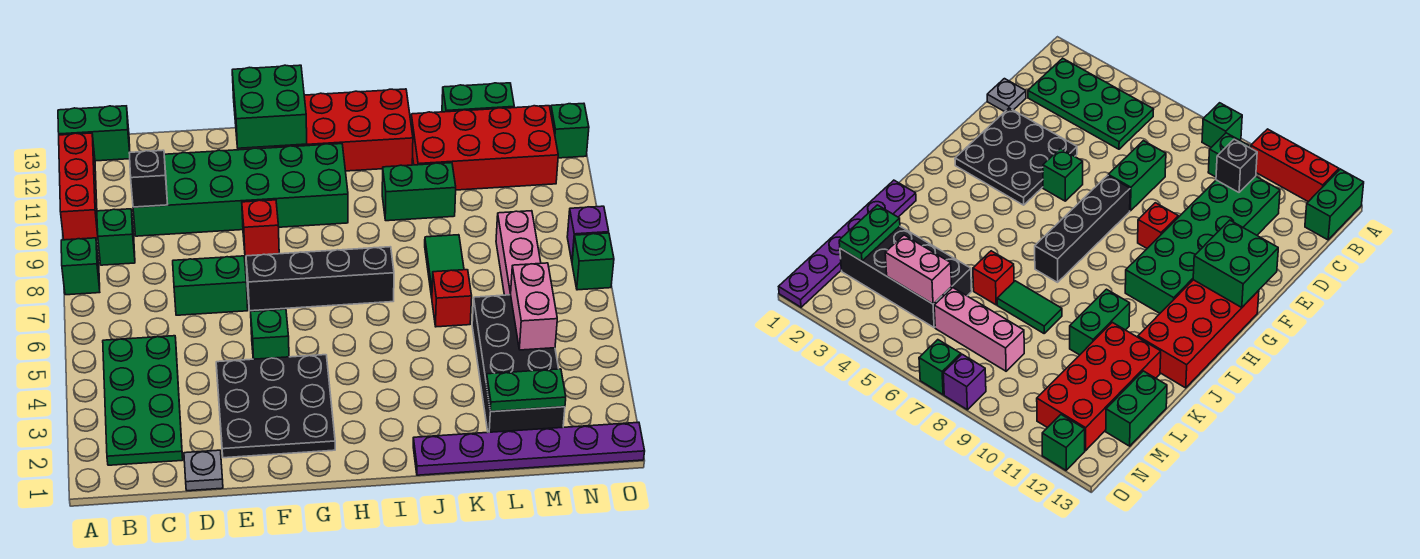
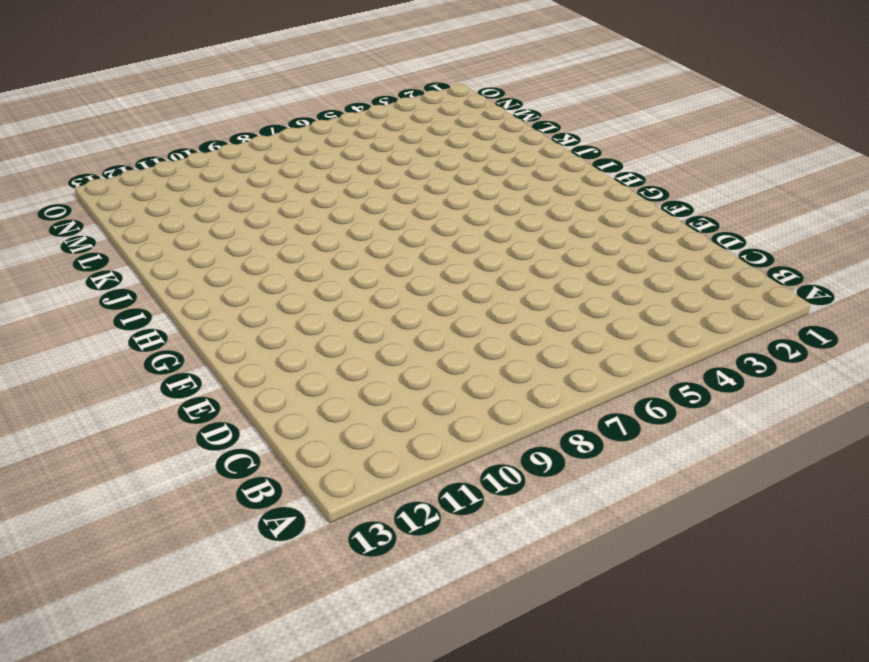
none -> green brick A8 level 1
none -> red brick A10:A12 level 1
none -> green brick A13:B13 level 1

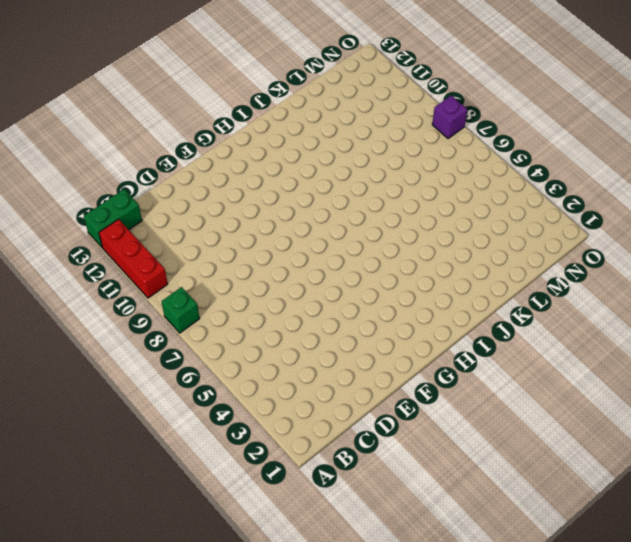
none -> green plate B2:C5 level 1
none -> green brick B9 level 1
none -> green brick C10:H11 level 1

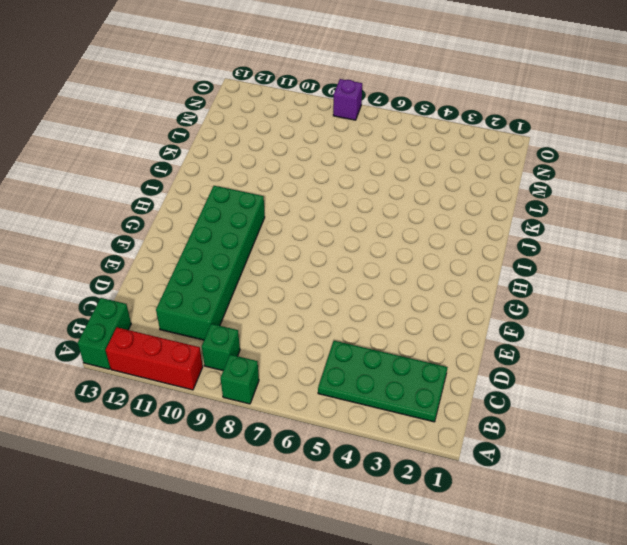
none -> grey plate D1 level 1
none -> green brick D7:E7 level 1
none -> black plate E2:G4 level 1

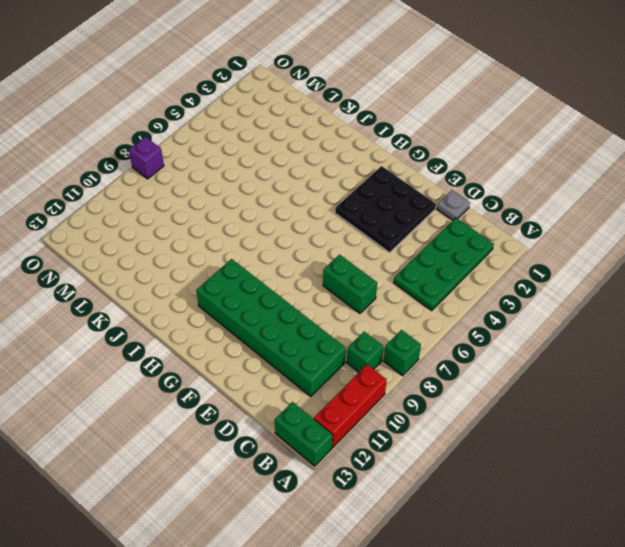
none -> green brick F5 level 1
none -> black brick F7:I7 level 1
none -> red brick F9 level 1

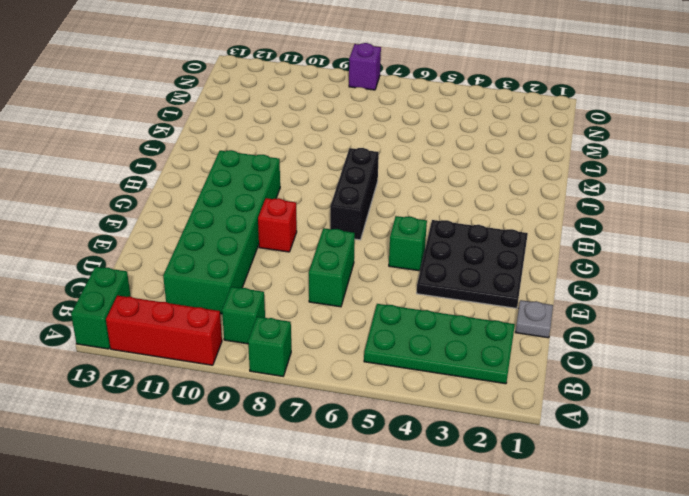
black brick G7:I7 level 1 -> black brick F7:I7 level 1
none -> red brick G12:J13 level 1
none -> purple plate J1:O1 level 1
none -> green brick J10:K10 level 1

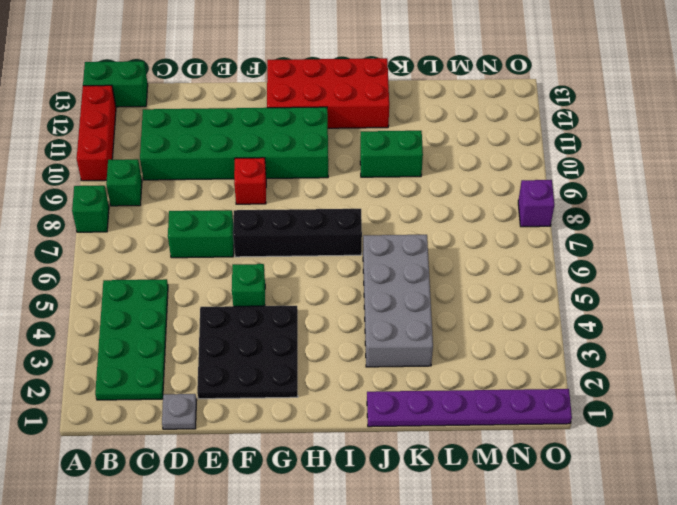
grey brick J3:K6 level 1 -> red brick K6 level 1
none -> green tile K7:K8 level 1
none -> red brick K11:N12 level 1
none -> black brick L2:M5 level 1

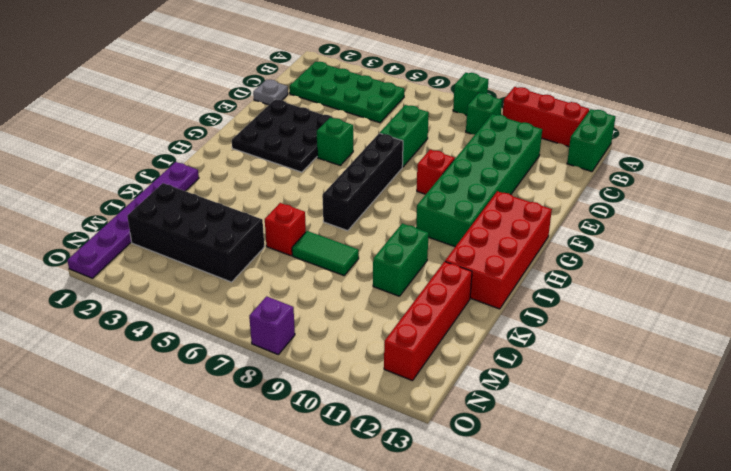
red brick K12:N12 level 1 -> red brick K11:N12 level 1
none -> green brick L13:M13 level 1
none -> pink brick M6:M8 level 1
none -> green brick O7 level 1

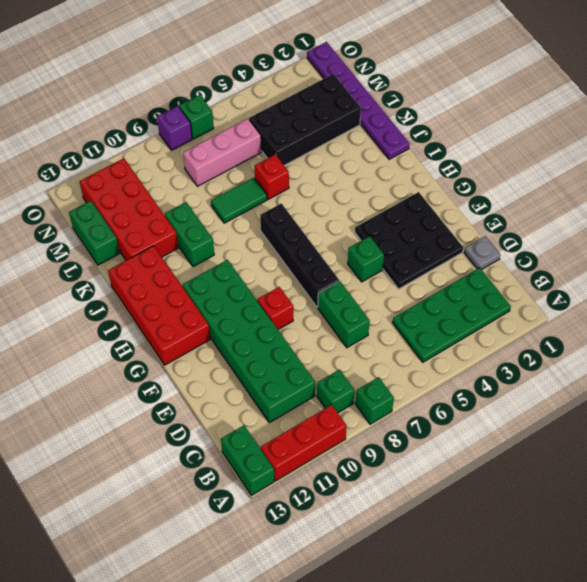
none -> green brick O12 level 1
none -> black brick C10 level 2
none -> green brick F12:G13 level 2

